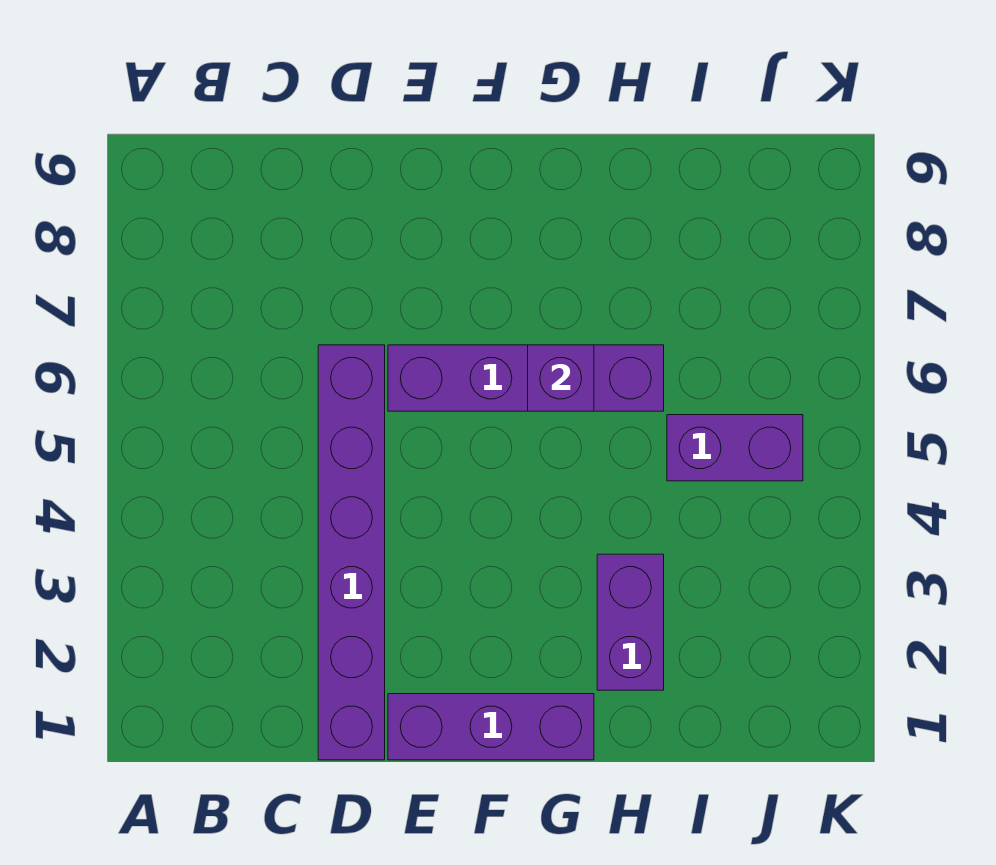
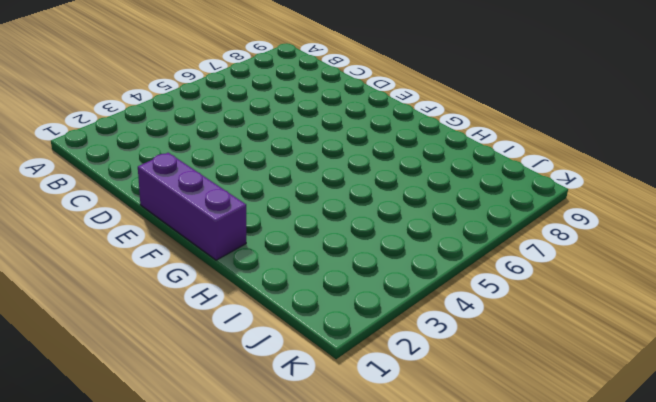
none -> purple brick D1:D6 level 1
none -> purple brick E6:H6 level 1

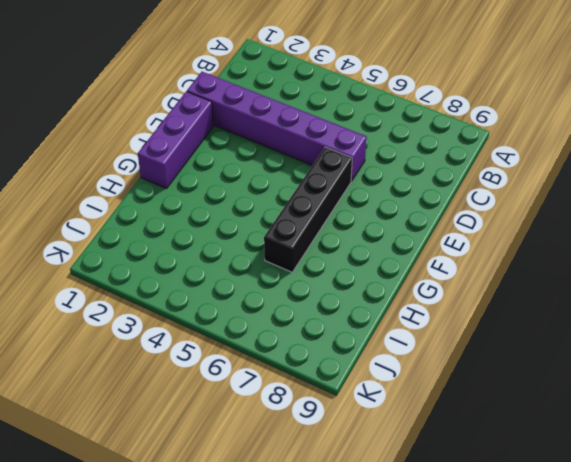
black brick E6:H6 level 1 -> purple brick E6:H6 level 1
none -> purple brick H2:H3 level 1
none -> purple brick I5:J5 level 1

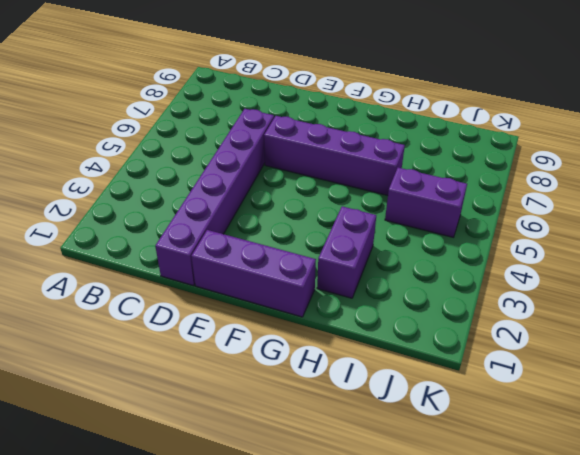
none -> purple brick G6 level 2

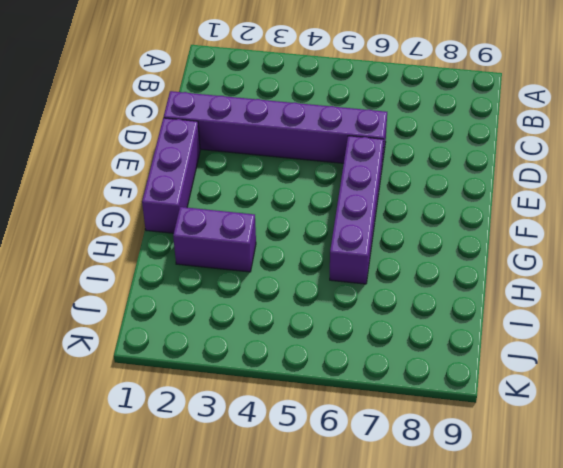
none -> purple brick I5:J5 level 1
none -> purple brick G6 level 2

